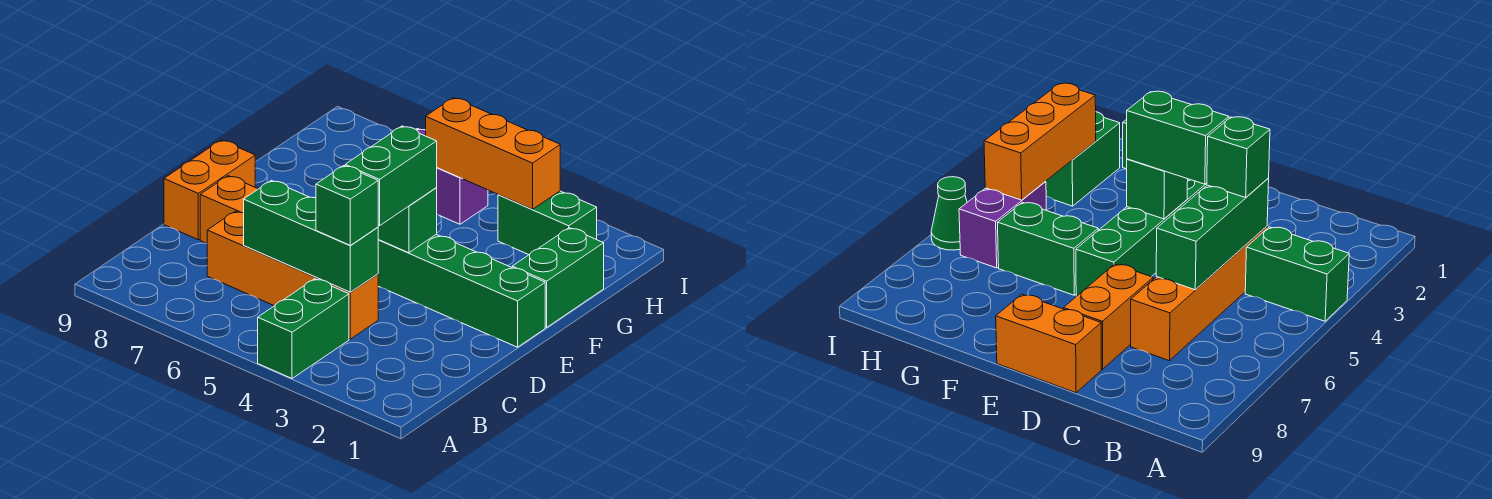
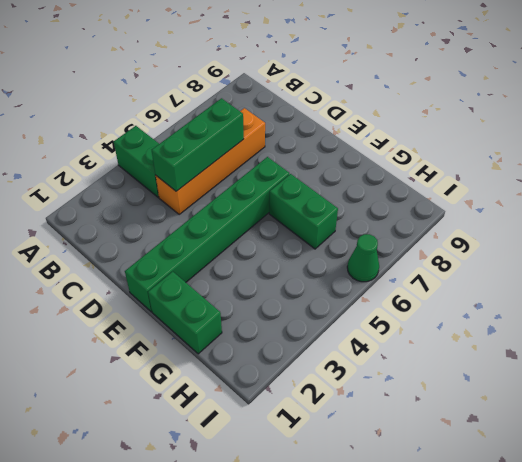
none -> orange brick D7:D8 level 1
none -> orange brick D9:E9 level 1
none -> green brick H2:H3 level 1

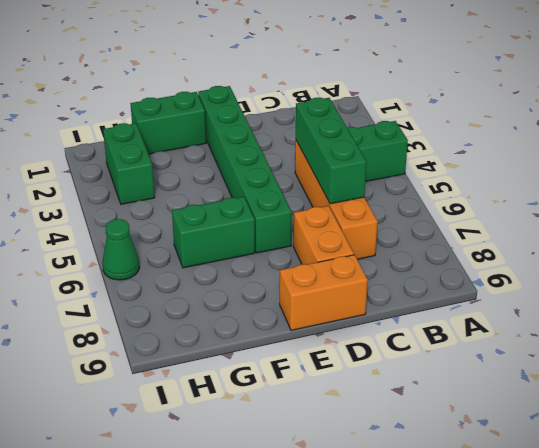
none -> purple brick H5:H6 level 1
none -> green brick E4 level 2
none -> orange brick H3:H5 level 2

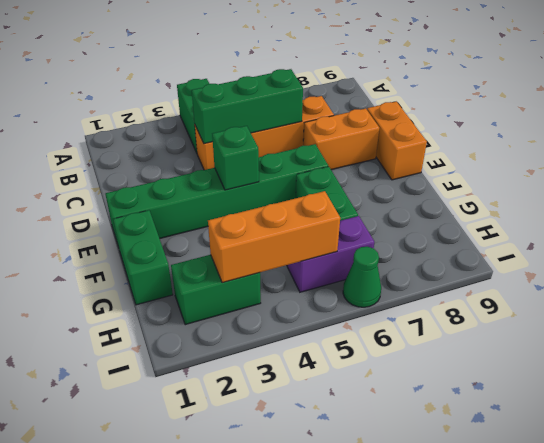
none -> green brick C4 level 3
none -> green brick D4:E4 level 3

